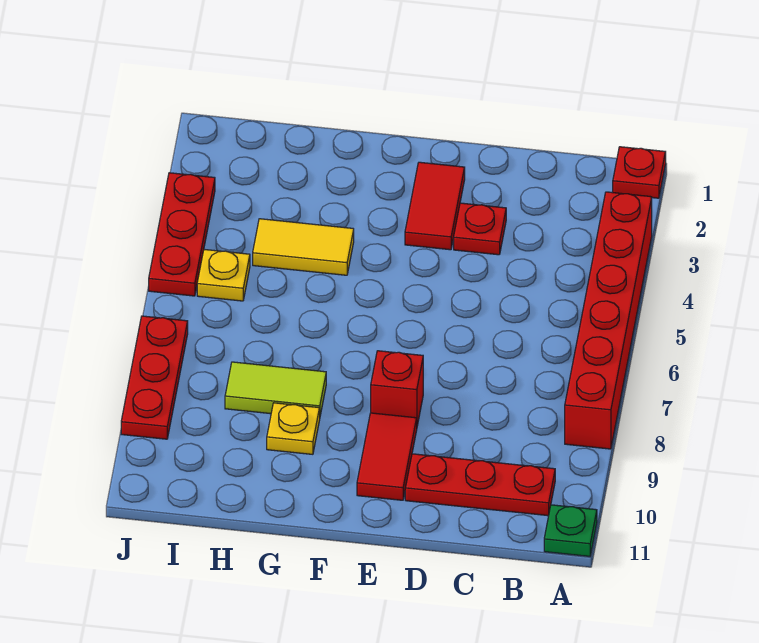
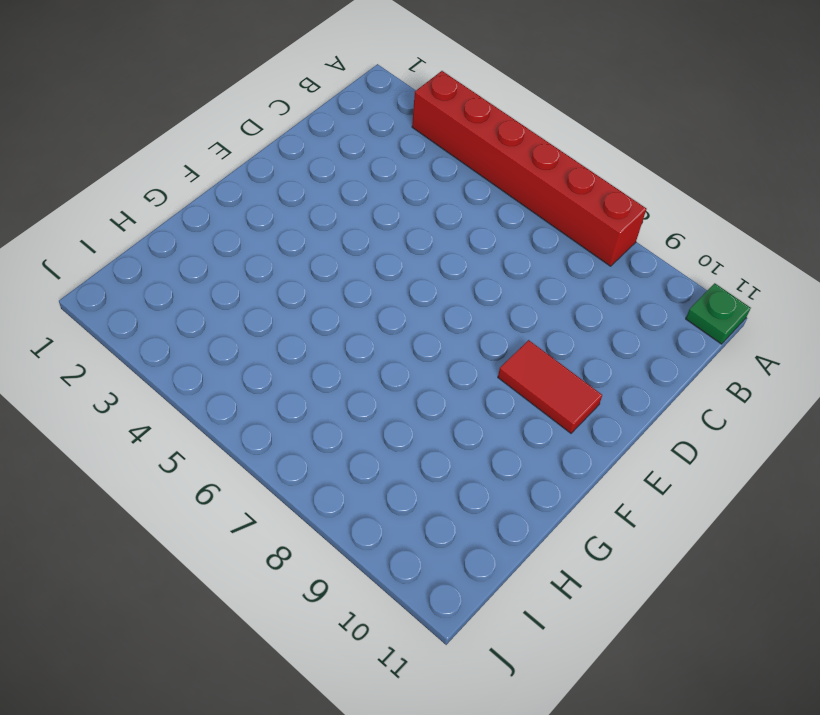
none -> red plate A1 level 1
none -> red plate B10:D10 level 1
none -> red plate D3 level 1

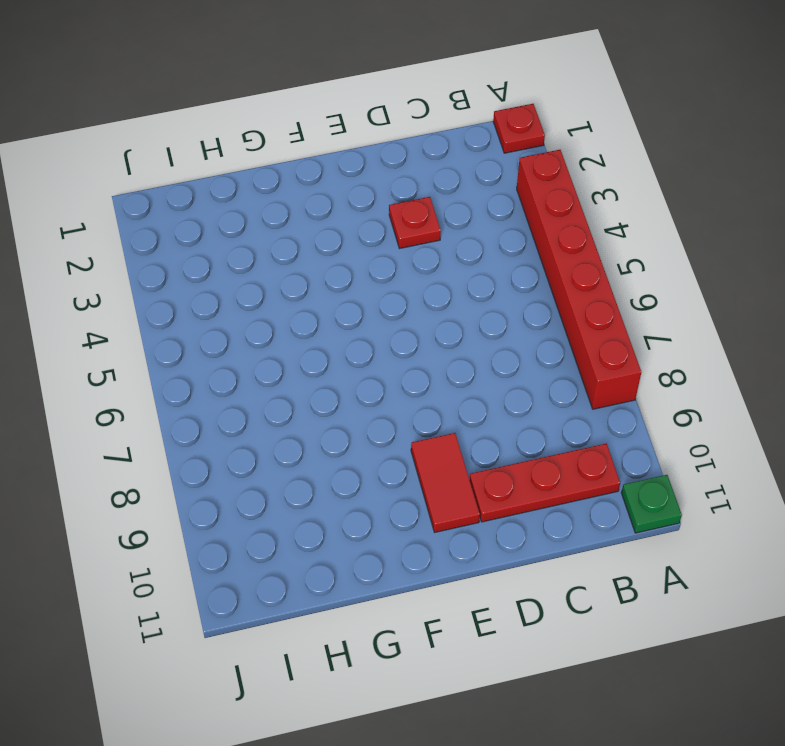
none -> red tile E2:E3 level 1
none -> red brick E8 level 1
none -> yellow tile G4:H4 level 1

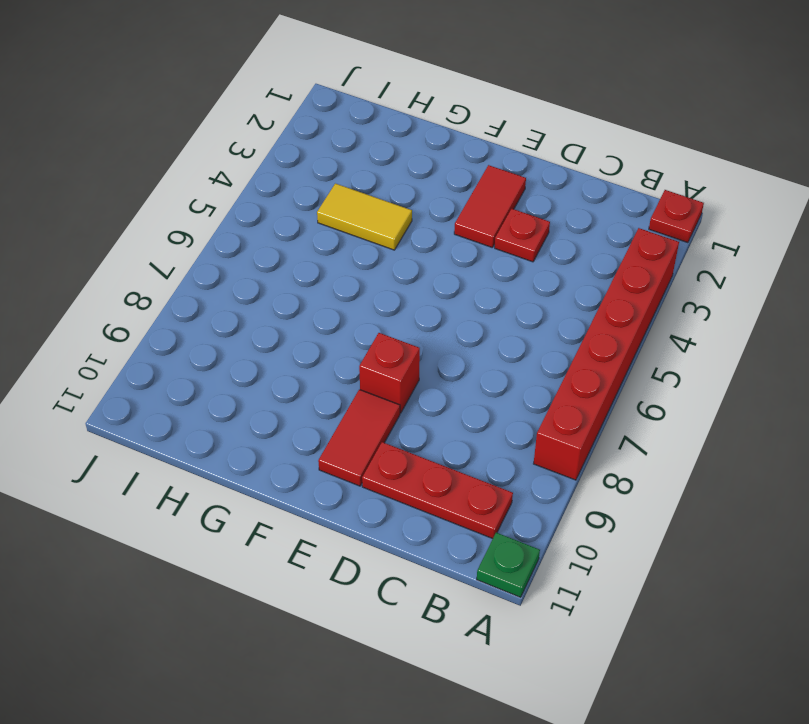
none -> lime tile G8:H8 level 1
none -> yellow plate G9 level 1
none -> yellow plate I5 level 1

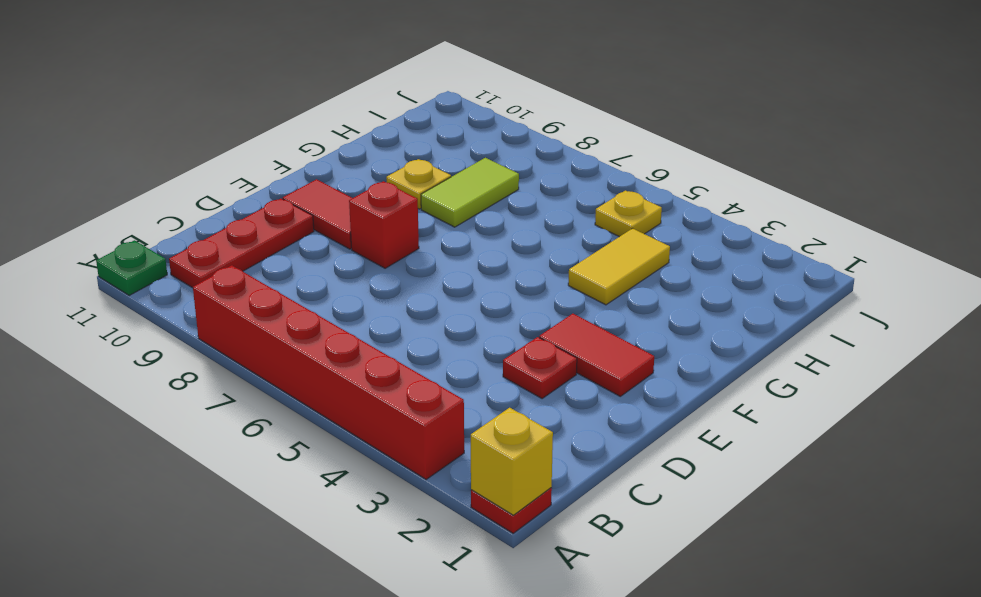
yellow brick A1 level 2 -> none
none -> red plate J3:J5 level 1
none -> red plate J7:J9 level 1

